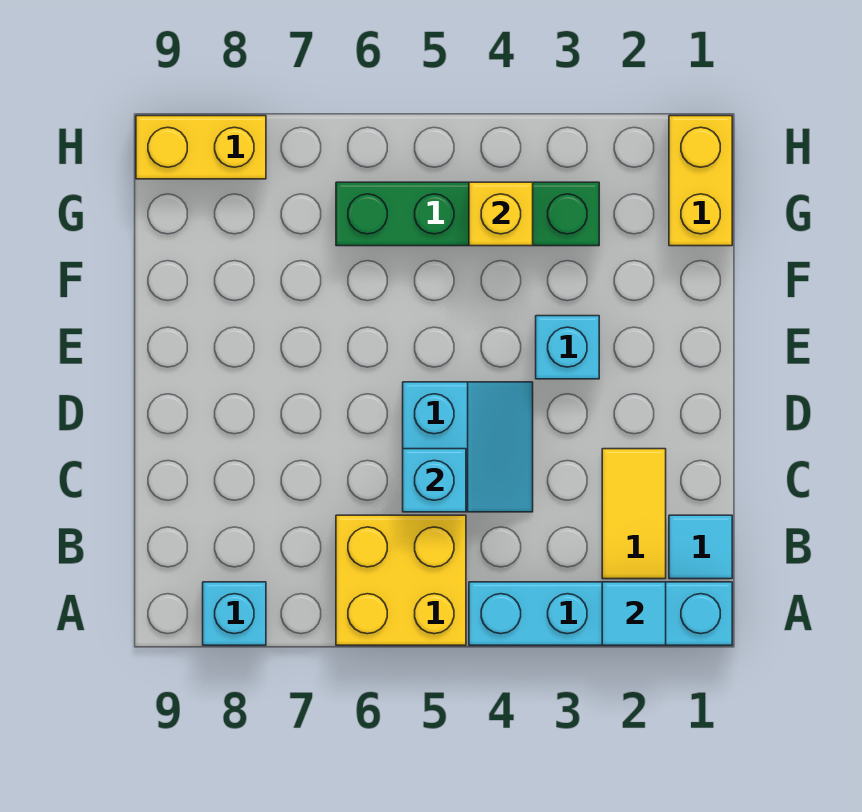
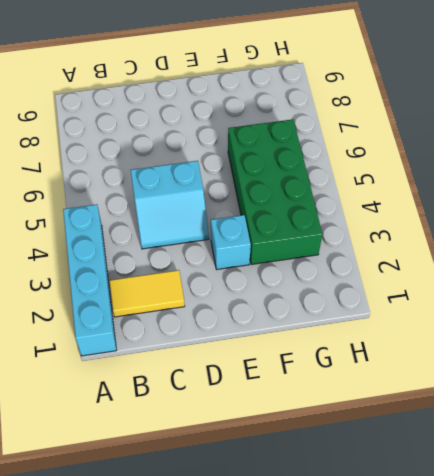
green brick F3:G6 level 1 -> green brick G3:G6 level 1
none -> yellow brick A5:B6 level 1
none -> cyan brick A8 level 1
none -> cyan tile B1 level 1

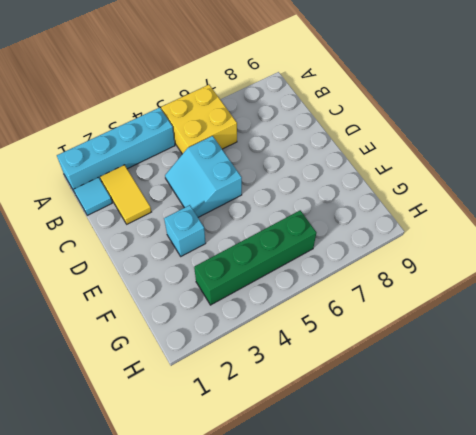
none -> cyan brick A8 level 1
none -> yellow brick G1:H1 level 1
none -> yellow brick H8:H9 level 1

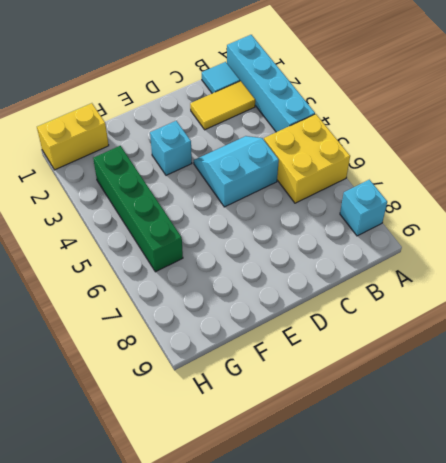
none -> yellow brick H8:H9 level 1
none -> cyan tile A2 level 2
none -> cyan brick C5 level 2

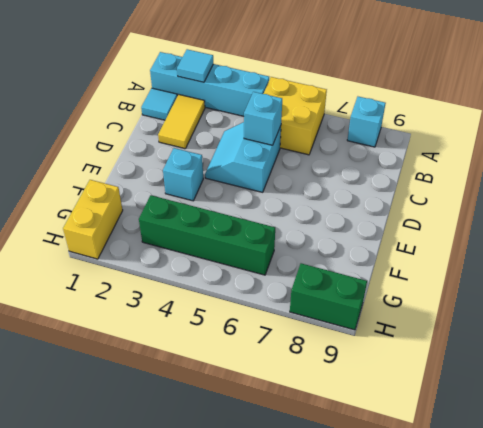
green brick H8:H9 level 1 -> yellow brick H8:H9 level 1
none -> yellow brick G4 level 2

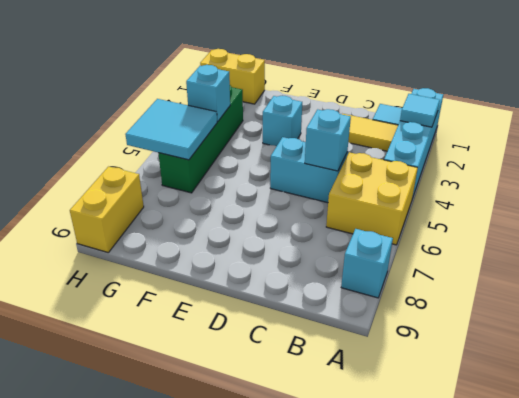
cyan brick G4 level 2 -> yellow brick G4 level 2
cyan tile G5:H6 level 2 -> none

